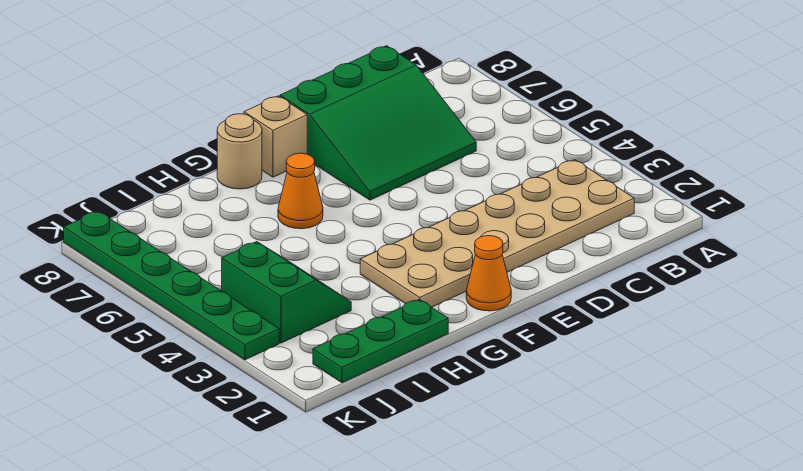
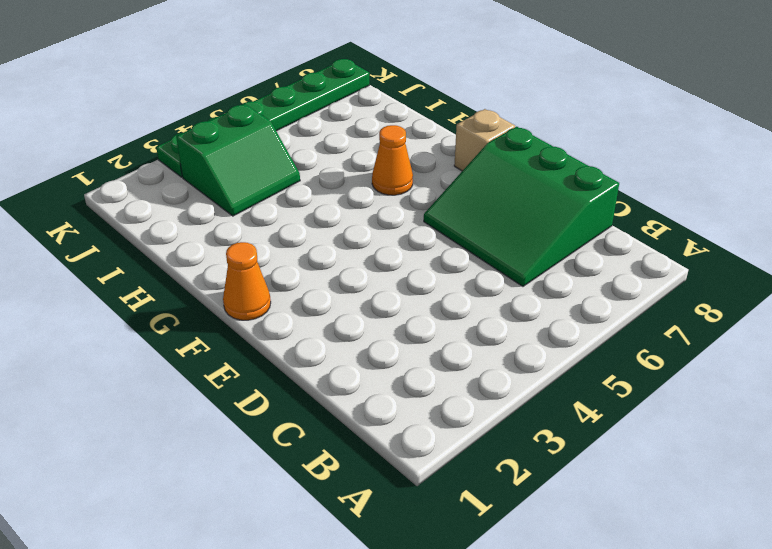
none -> tan plate B2:G3 level 1
none -> tan round brick G8 level 1

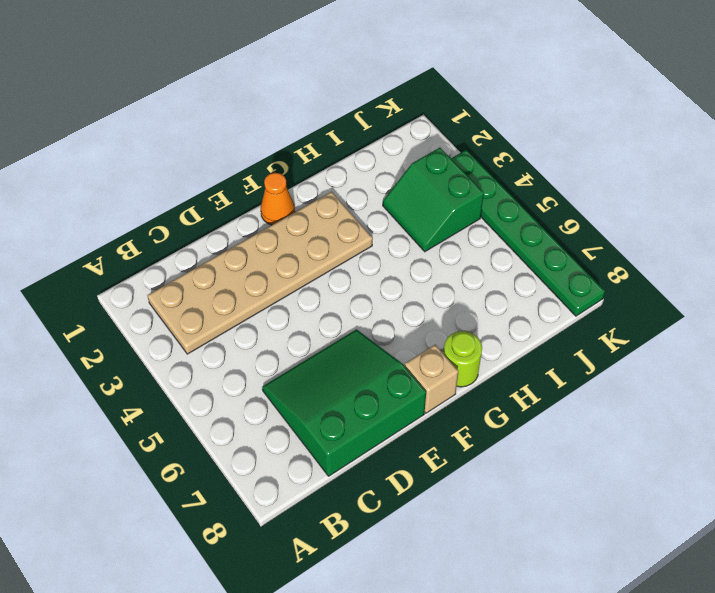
lime round brick G8 level 1 -> tan round brick G8 level 1
none -> orange cone G6 level 1
none -> green plate H1:J1 level 1

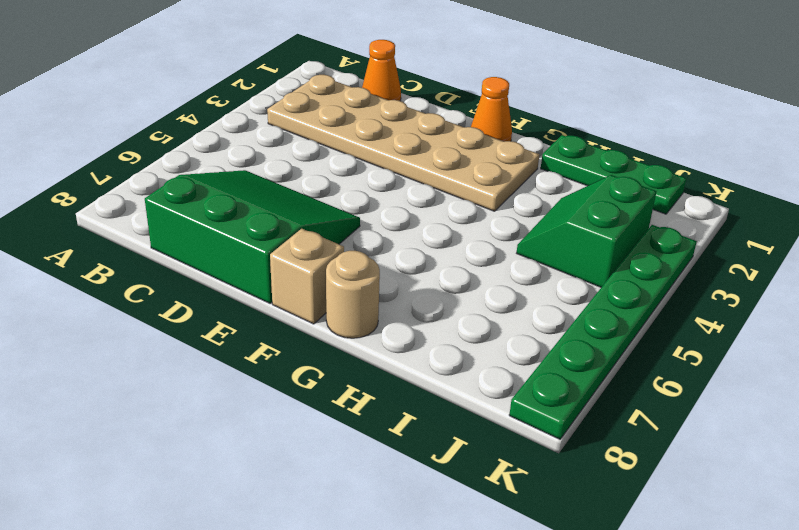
orange cone C1 level 1 -> orange cone G6 level 1

